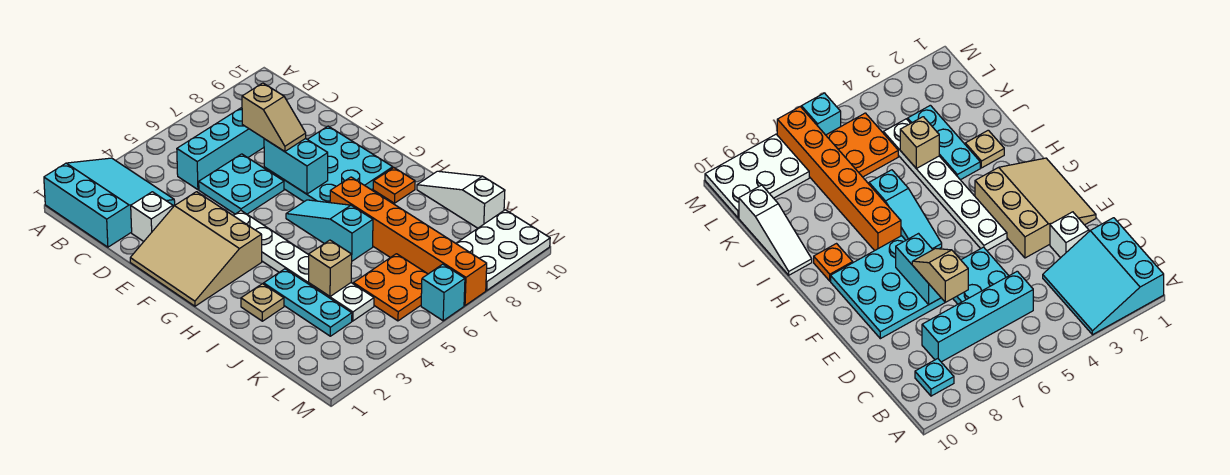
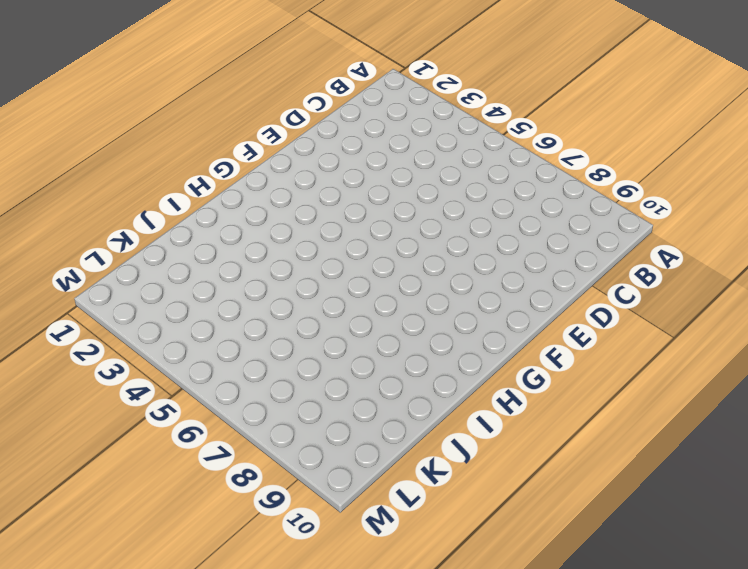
none -> cyan slope A1:C3 level 1 top 1
none -> cyan plate B9 level 1
none -> cyan brick C5:C8 level 1

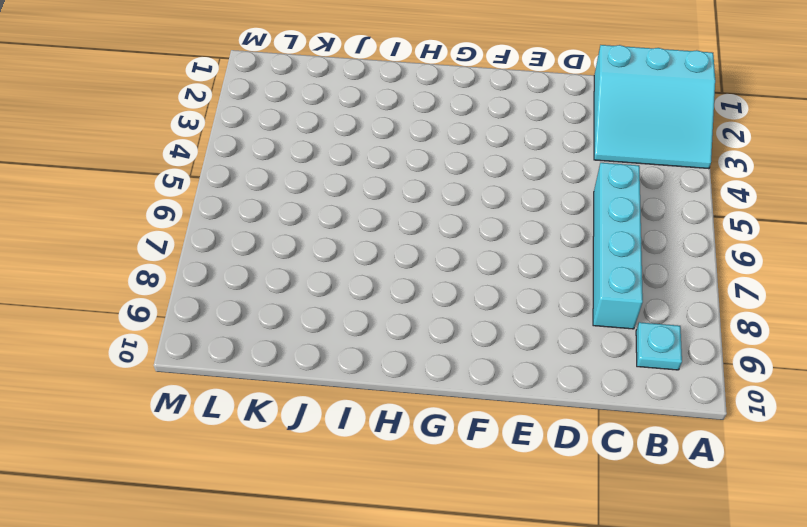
none -> white brick D2 level 1
none -> cyan plate D5:E6 level 1
none -> tan slope E1:G3 level 1 top 3

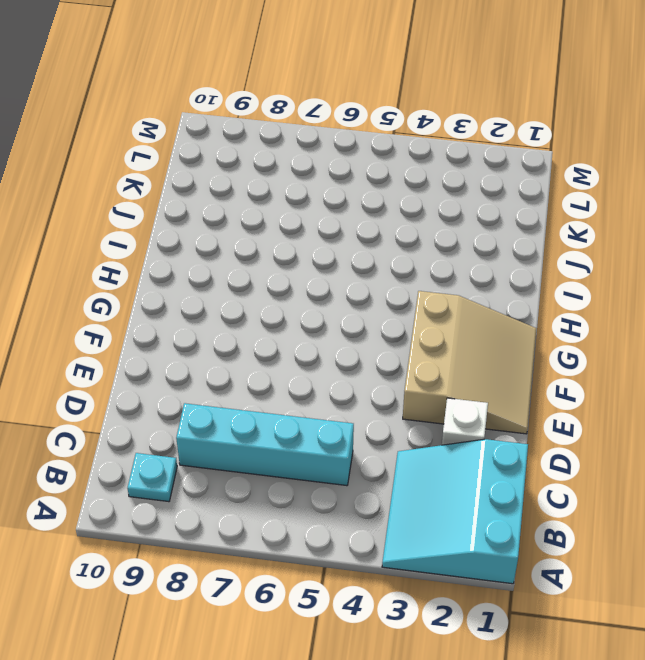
none -> cyan plate D5:E6 level 1
none -> cyan plate E7:G9 level 1
none -> white plate F4:K4 level 1

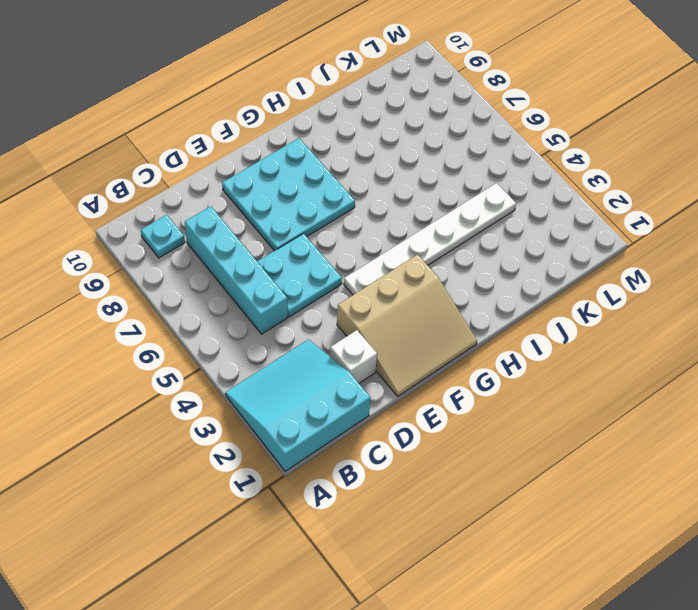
none -> cyan slope G6:I6 level 1 top I
none -> orange brick H7:M7 level 1
none -> orange plate H9 level 1

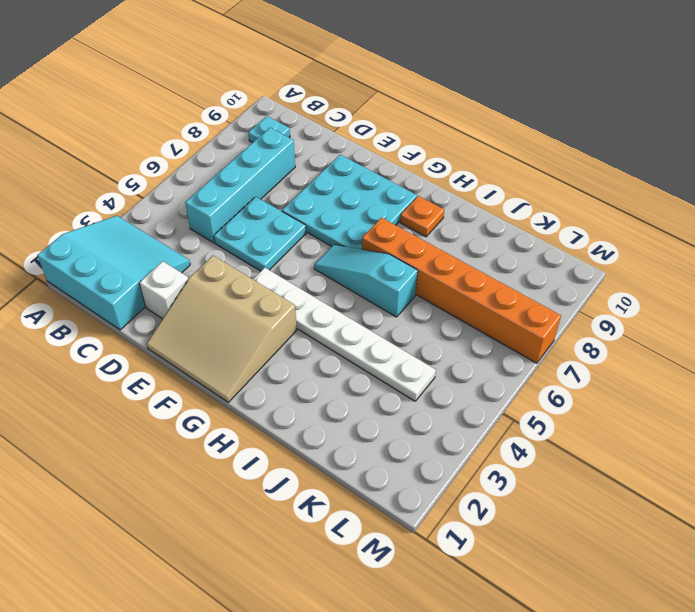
none -> tan plate I2 level 1
none -> cyan plate I3:K3 level 1
none -> white slope I10:K10 level 1 top K

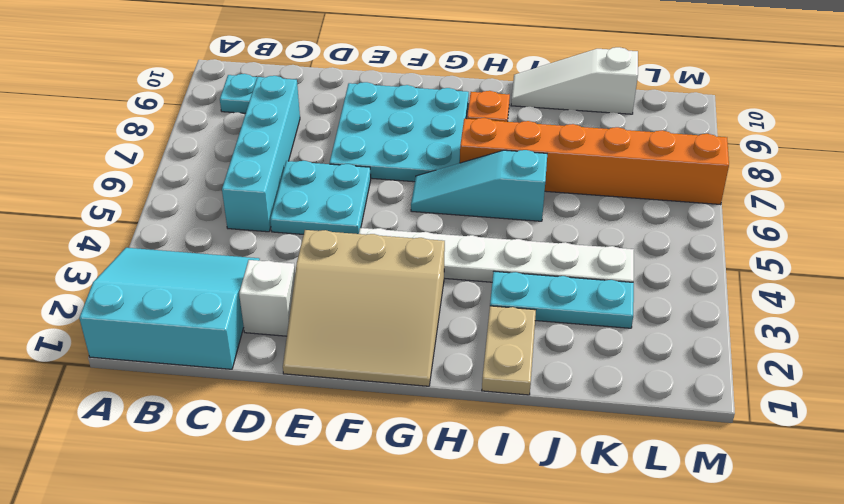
tan plate I1:I2 level 1 -> tan plate I2 level 1
none -> orange plate K5:L6 level 1
none -> white plate L8:M10 level 1
none -> cyan brick M6 level 1

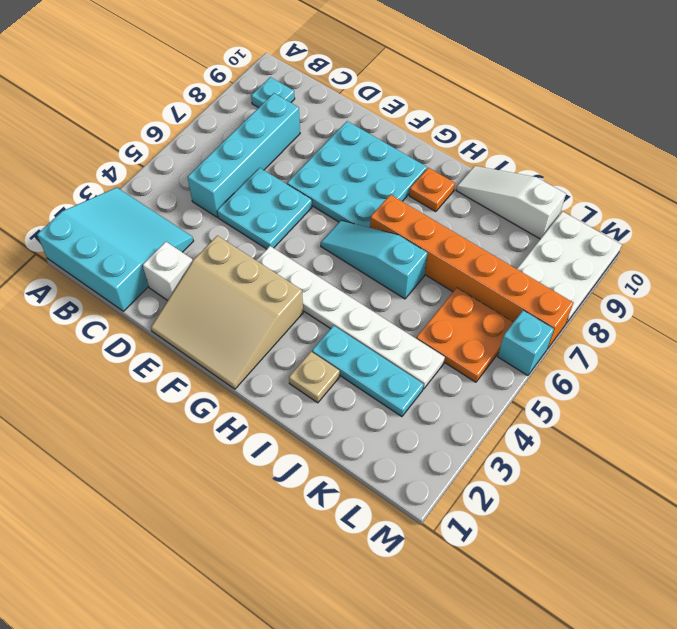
none -> cyan brick E7:F7 level 2
none -> tan brick J4 level 2
none -> tan slope D7:E7 level 3 top D

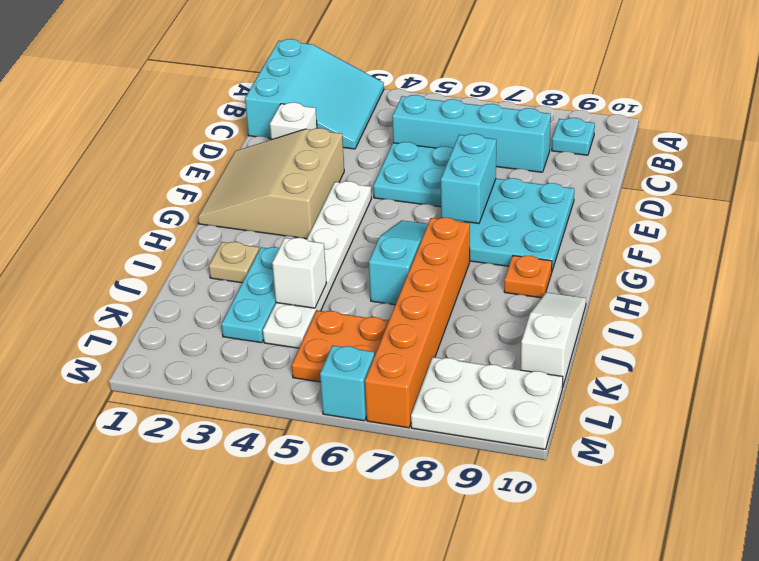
white brick J4 level 2 -> tan brick J4 level 2
none -> tan slope D7:E7 level 3 top D

